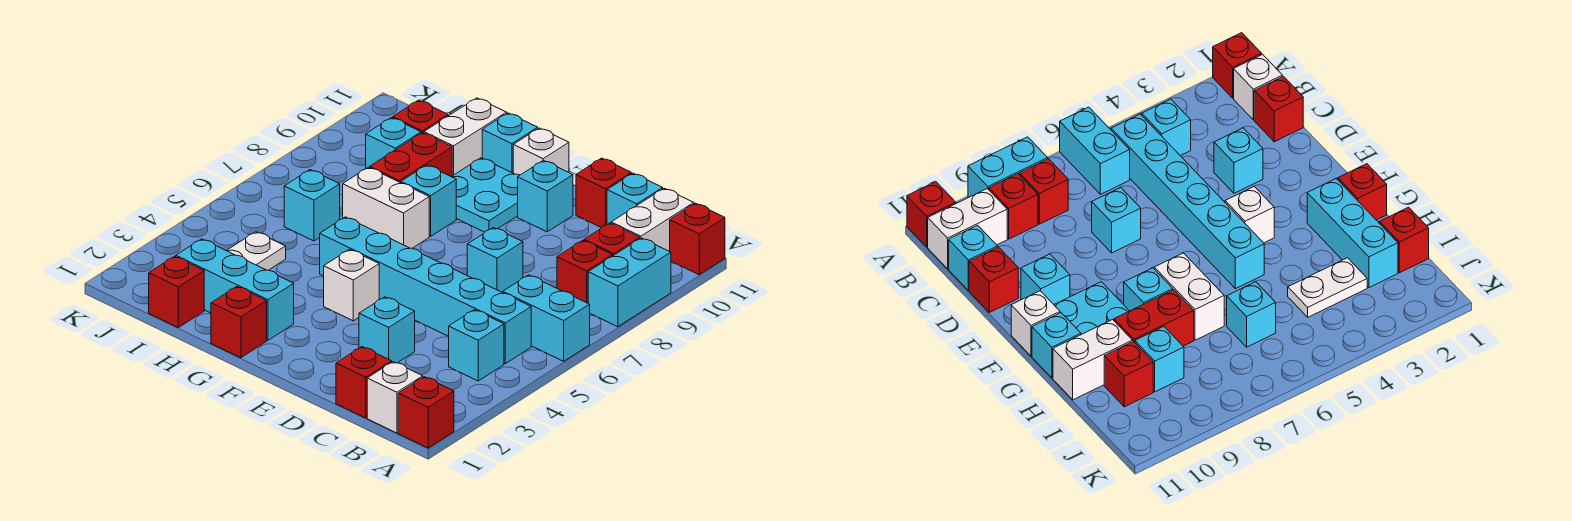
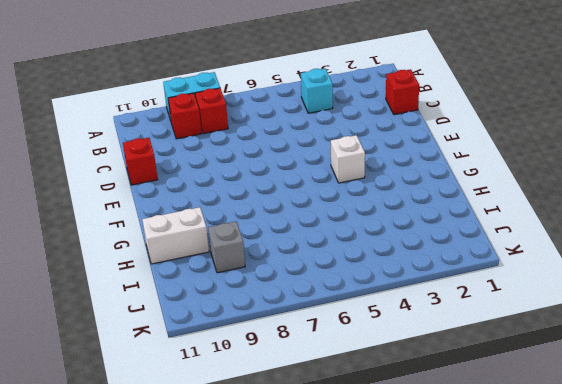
grey brick I9 level 1 -> cyan brick I9 level 1
none -> red brick A1 level 1
none -> cyan brick A6:B6 level 1
none -> red brick A11 level 1
none -> white brick B1 level 1

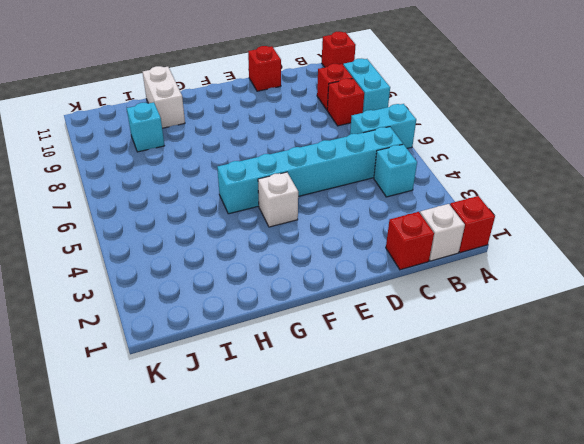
none -> white brick B10:B11 level 1
none -> cyan brick C11 level 1
none -> cyan brick D3 level 1
none -> cyan brick D7 level 1

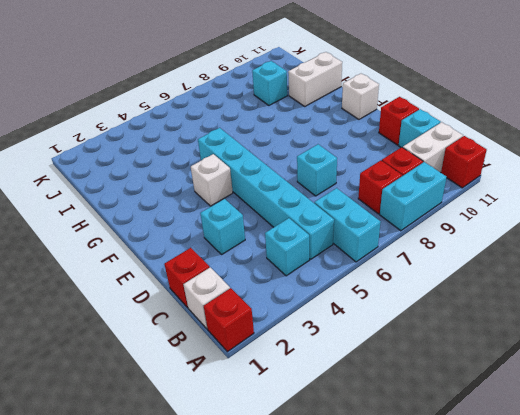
none -> cyan brick E10 level 1
none -> cyan plate F9:G10 level 1
none -> red brick G1 level 1
none -> cyan brick G2:I2 level 1

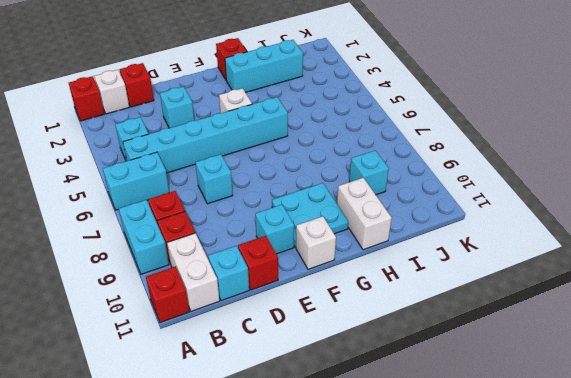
none -> white brick G7:H7 level 1
none -> cyan brick G8 level 1
none -> cyan brick G11 level 1
none -> red brick H8:H9 level 1

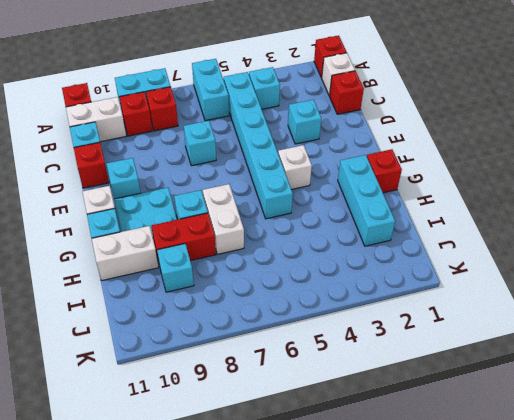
none -> red brick I1 level 1
none -> white plate I3:I4 level 1
none -> cyan brick I6 level 1
none -> red brick I10 level 1

